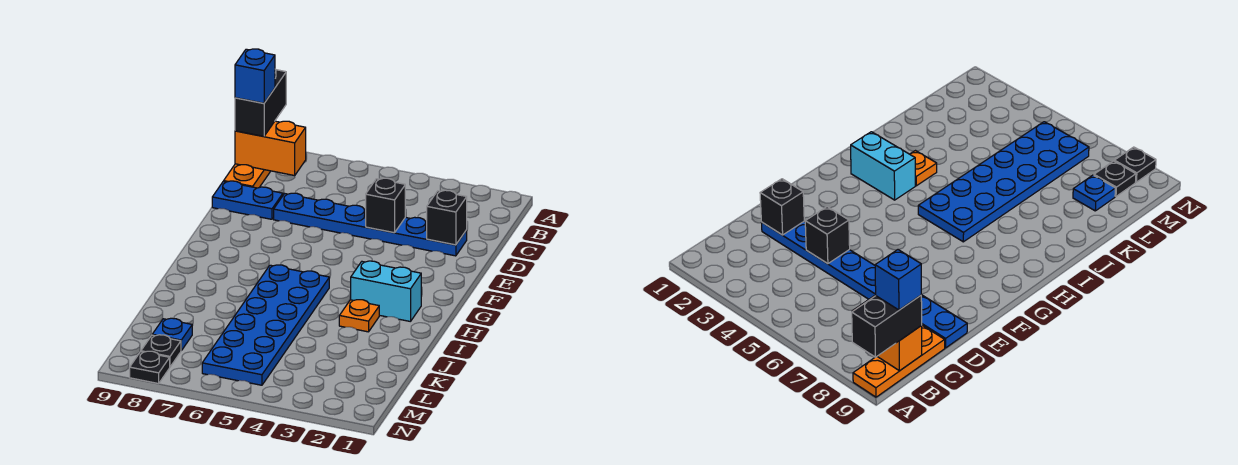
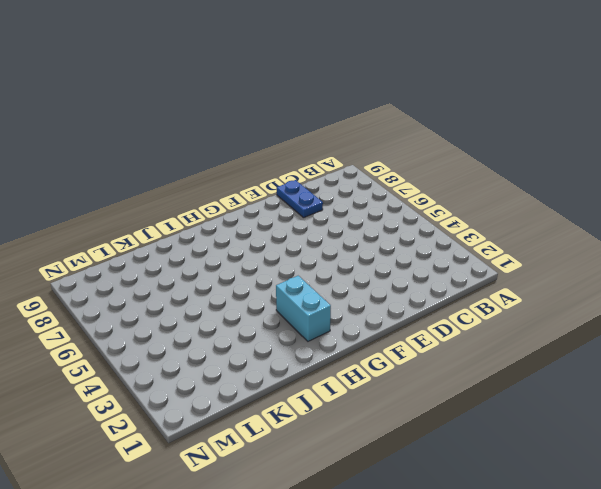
none -> orange plate A9:C9 level 1
none -> blue plate D2:D7 level 1
none -> blue plate H5:M6 level 1

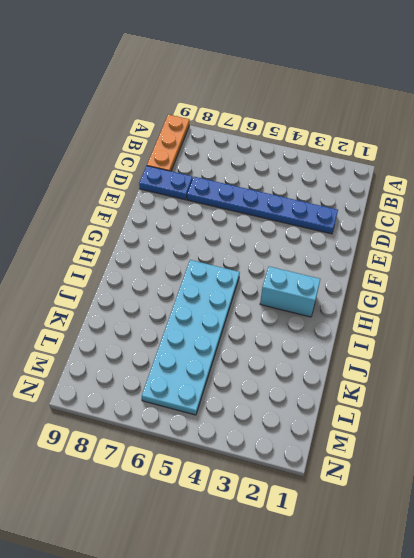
cyan plate H5:M6 level 1 -> blue plate H5:M6 level 1
none -> orange plate I3 level 1
none -> blue plate L8 level 1
none -> black plate M8 level 1

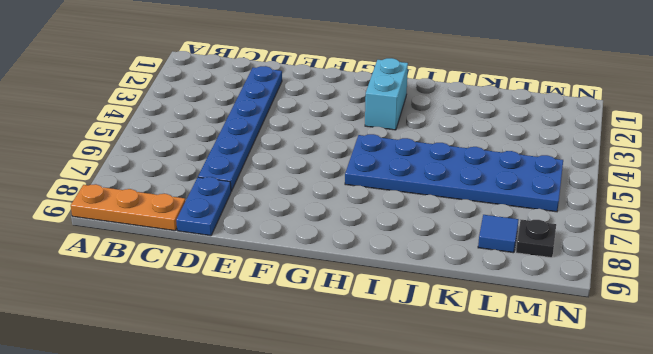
blue tile L8 level 1 -> blue plate L8 level 1
none -> orange plate I3 level 1
none -> black plate N8 level 1
none -> orange brick B8:B9 level 2

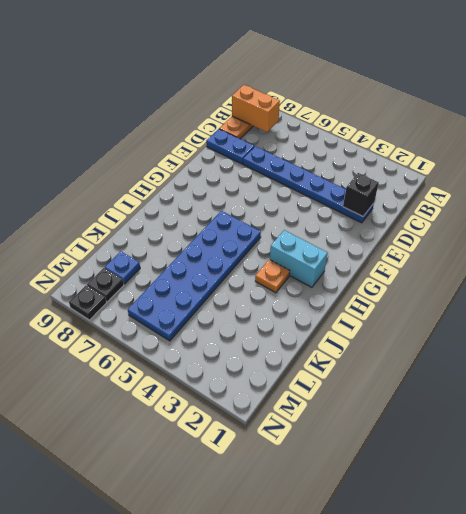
none -> black brick D4 level 2
none -> black brick A9:B9 level 3
none -> blue brick B9 level 4

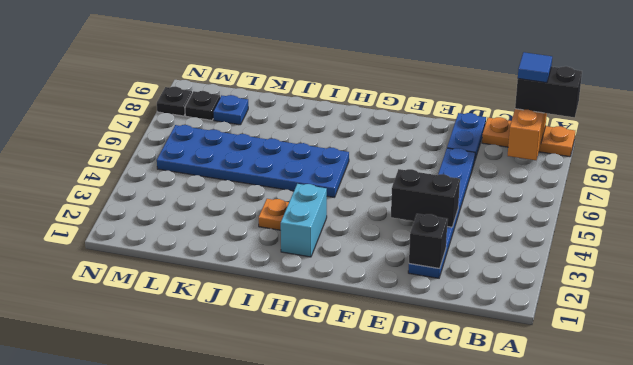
blue tile B9 level 4 -> blue brick B9 level 4
black brick D4:E4 level 2 -> black brick D4 level 2

